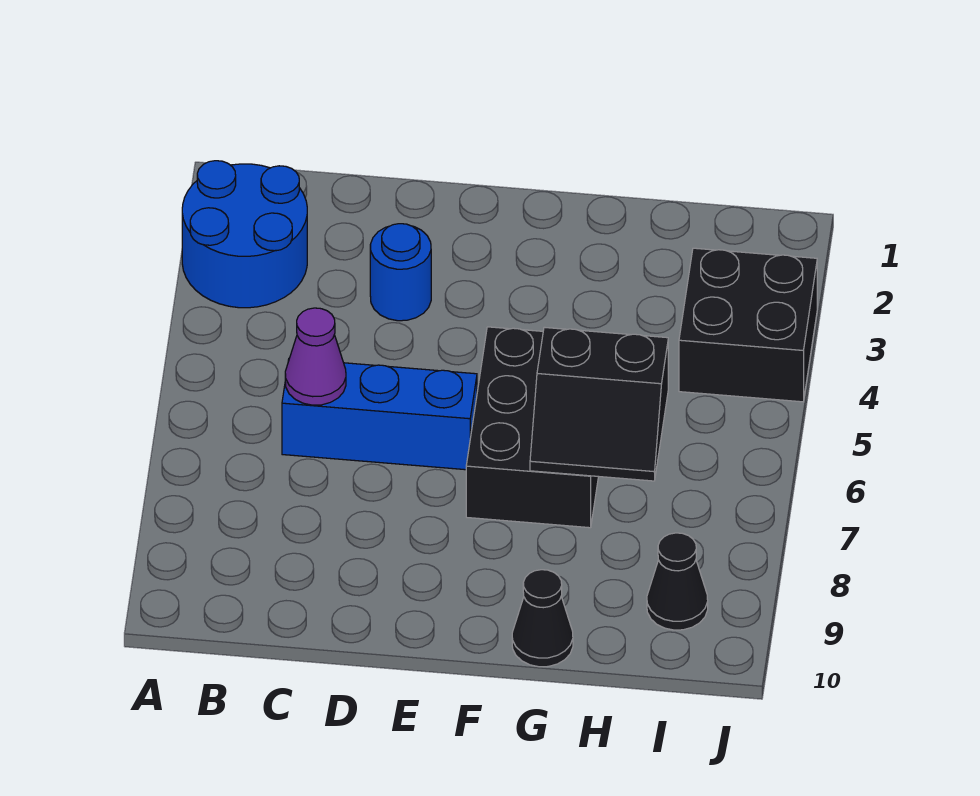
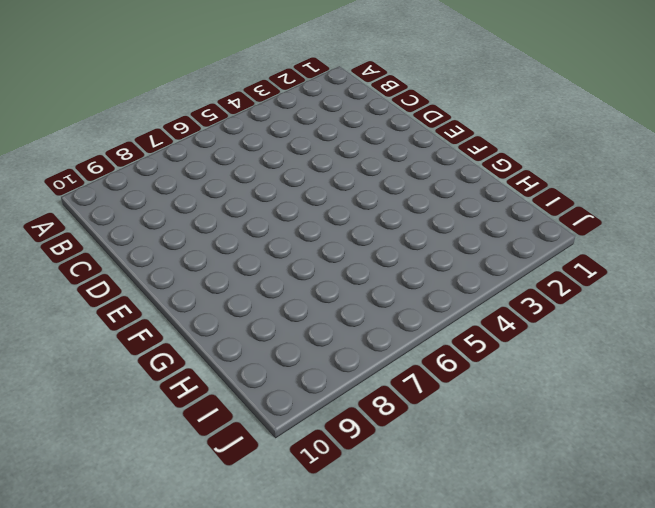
none -> blue round brick A2:B3 level 1
none -> blue brick C6:E6 level 1

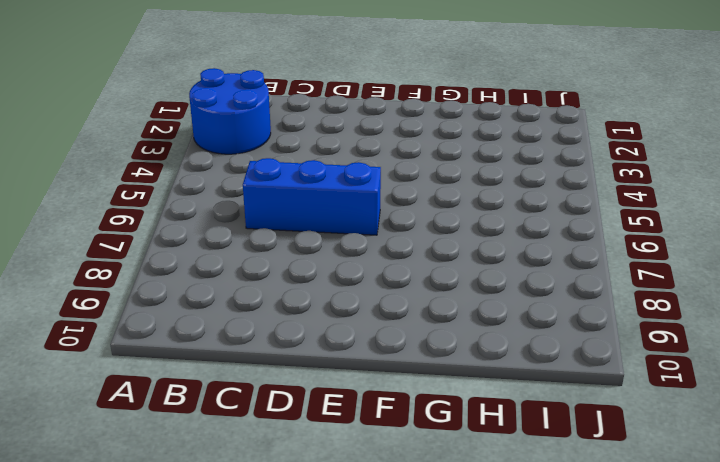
none -> blue round brick D3 level 1
none -> black brick F5:G7 level 1

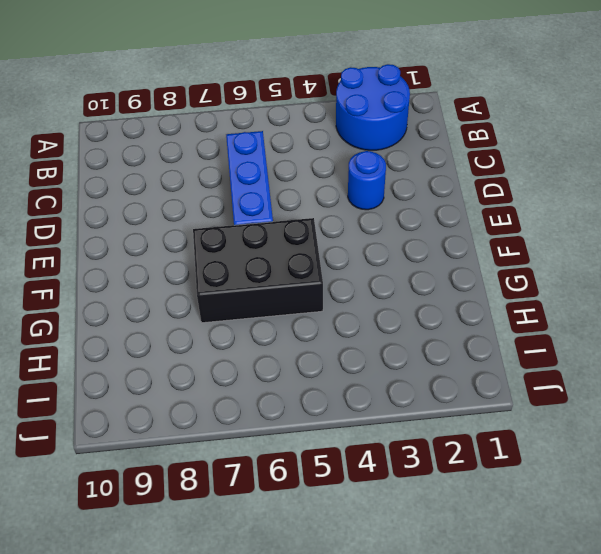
none -> black cone G10 level 1
none -> black brick I3:J4 level 1

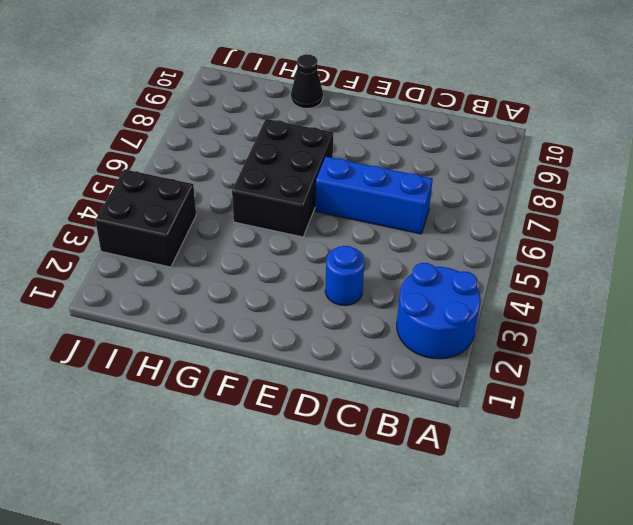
none -> black cone I9 level 1
none -> purple cone C6 level 2

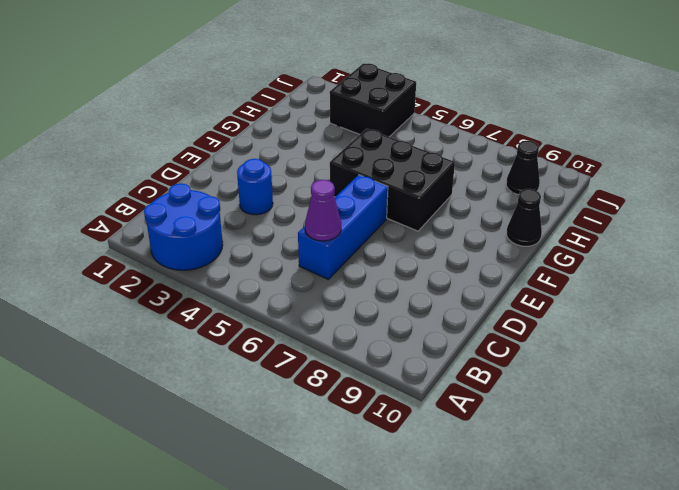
none -> black slope G6:H7 level 2 top 6

